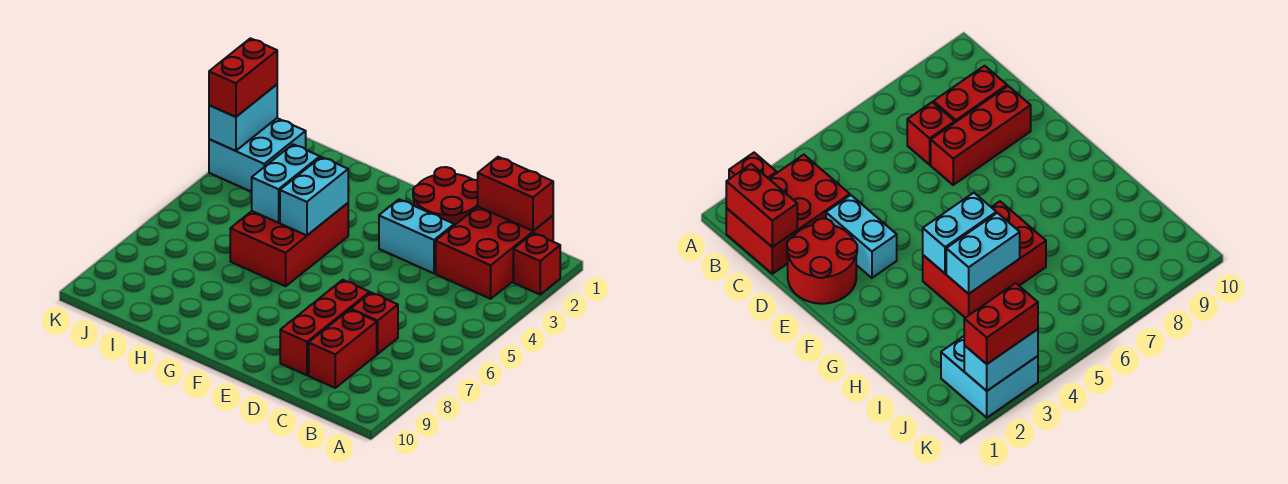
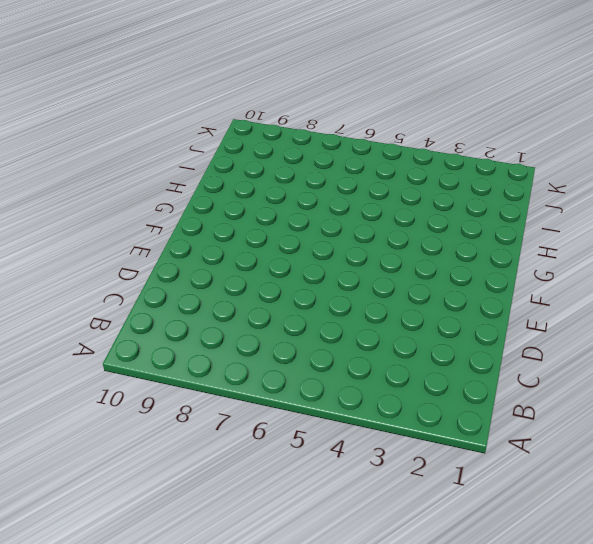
none -> red brick A2 level 1
none -> red brick B1:C3 level 1
none -> red brick C7 level 1

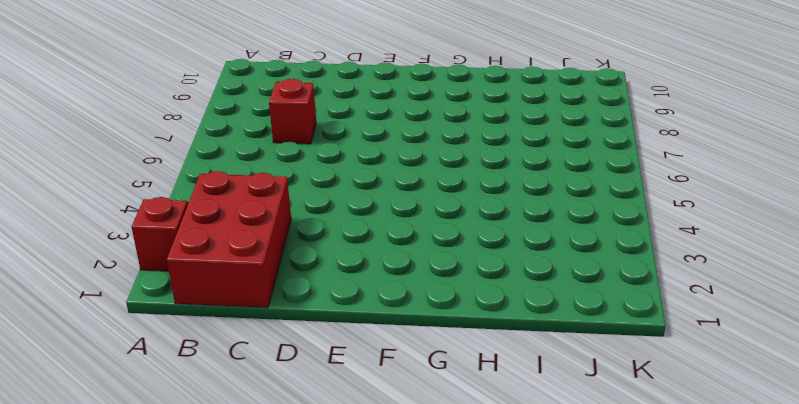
none -> red brick C8:C9 level 1
none -> red round brick D1:E2 level 1
none -> cyan brick D3:E3 level 1

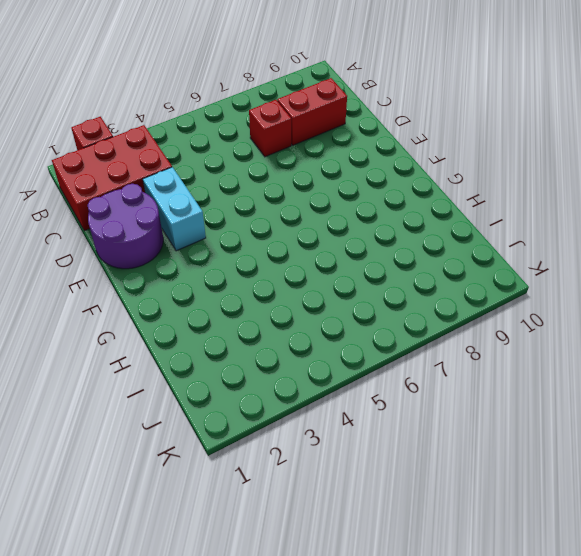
purple round brick D1:E2 level 1 -> red round brick D1:E2 level 1
none -> red brick D7:D9 level 1
none -> red brick G4:H6 level 1
none -> cyan brick J2:K3 level 1

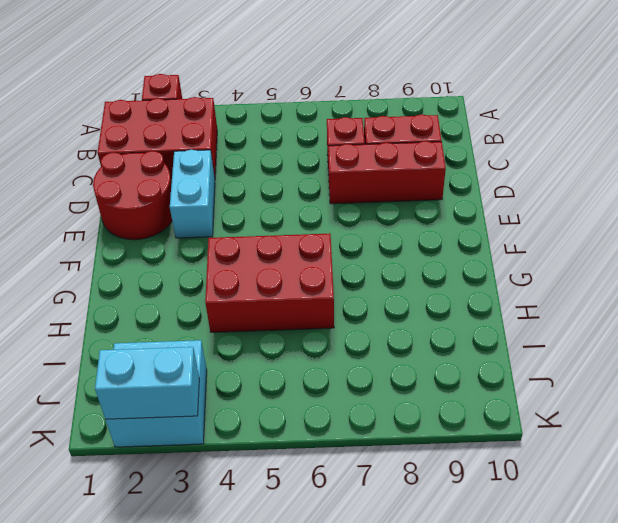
none -> red brick B1:C1 level 2
none -> cyan brick G4:G5 level 2
none -> cyan brick H4:H5 level 2

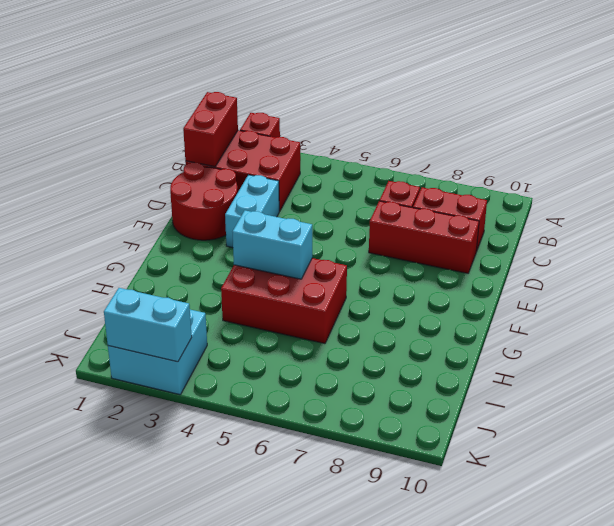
none -> cyan brick H4:H5 level 2
none -> red brick K2:K3 level 3

